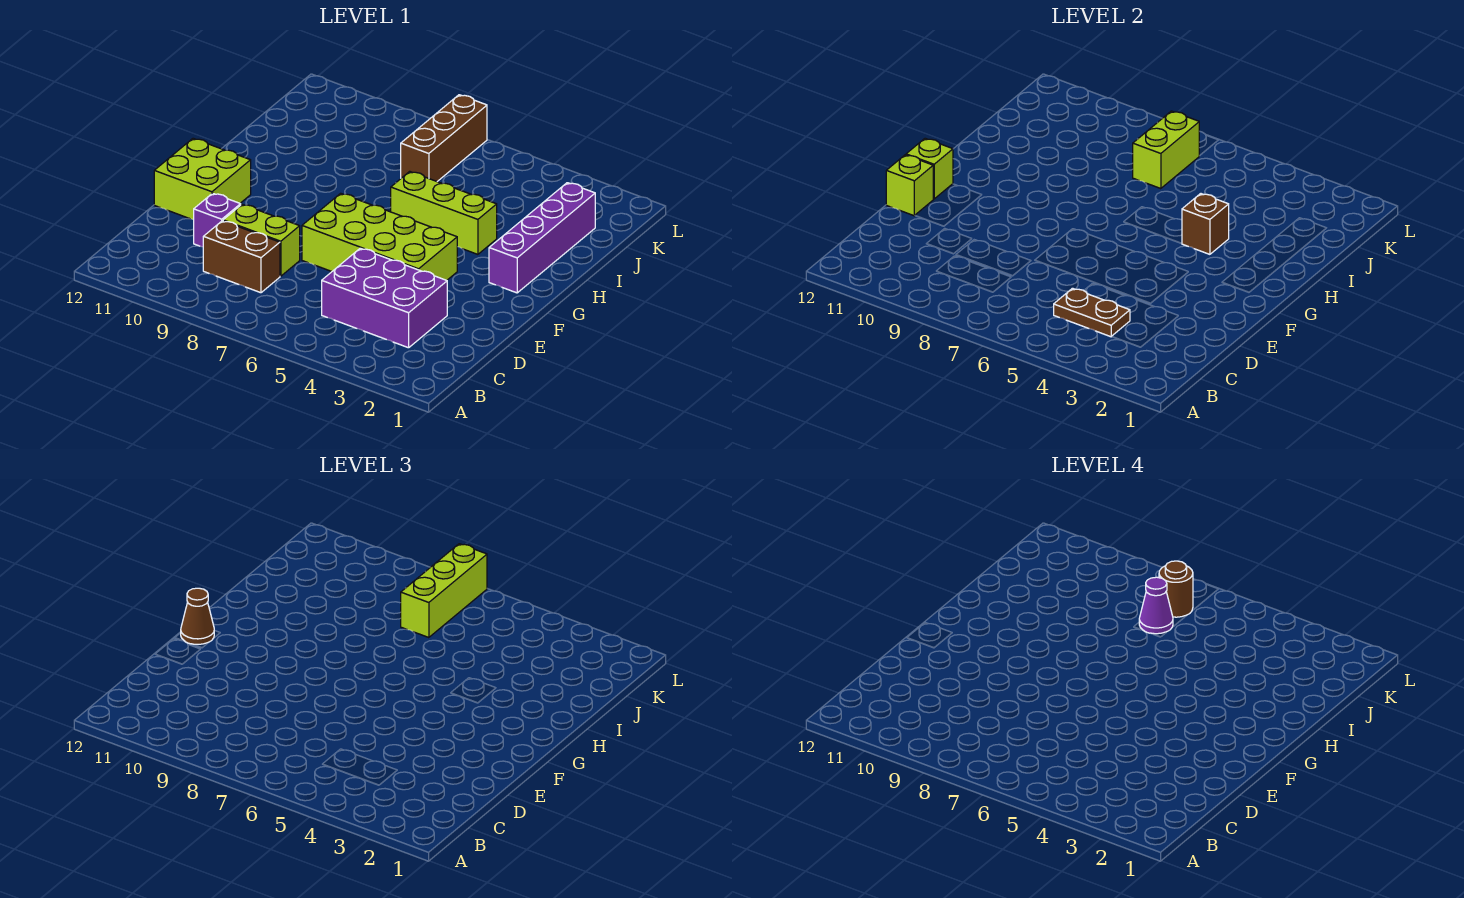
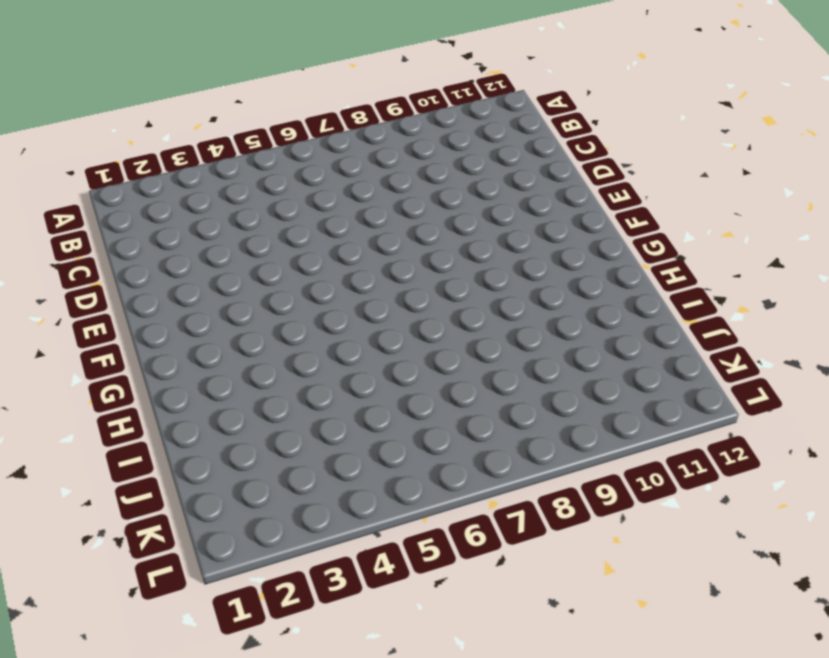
none -> purple brick C3:D5 level 1
none -> brown brick C8:C9 level 1
none -> lime brick D8:D9 level 1

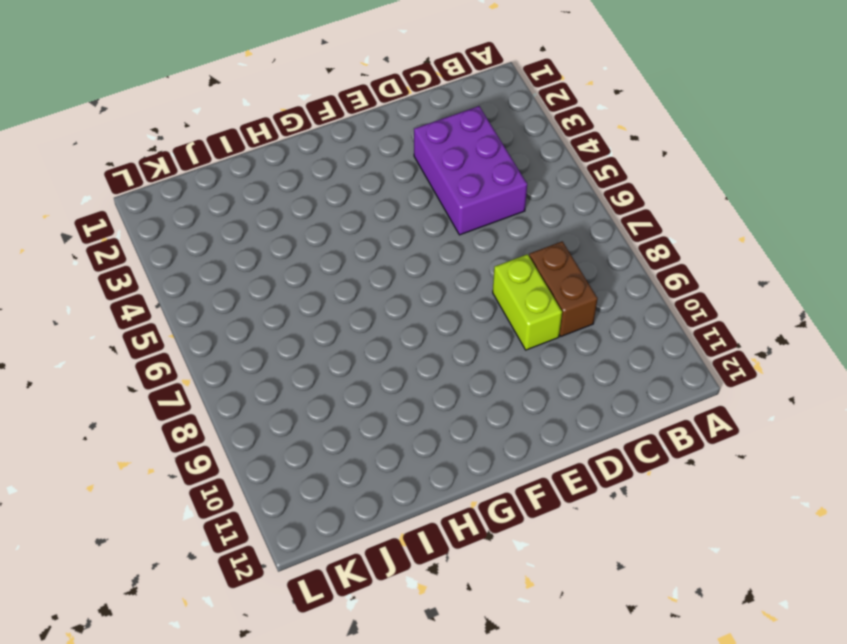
none -> purple brick D10 level 1
none -> lime brick E4:F7 level 1
none -> lime brick E11:F12 level 1

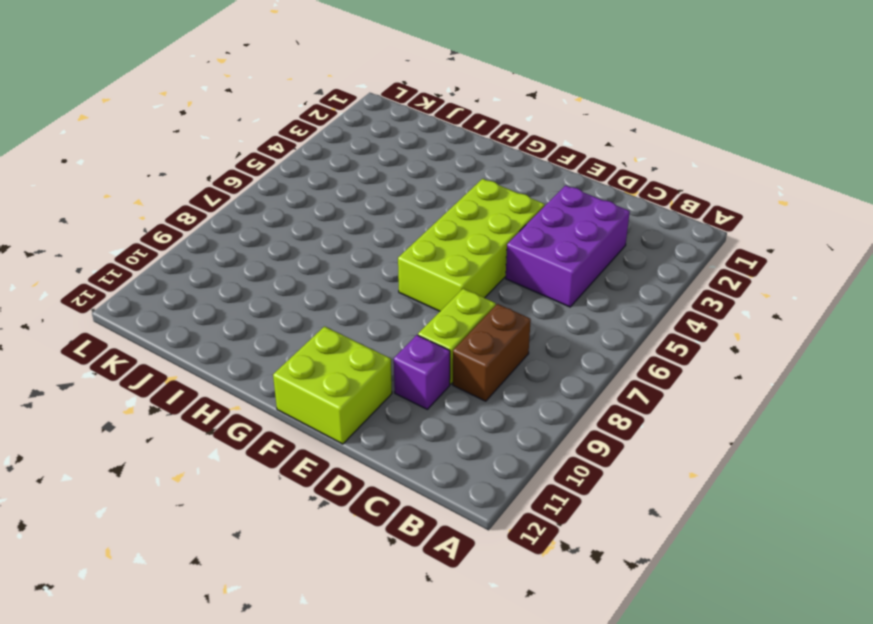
none -> purple brick G2:J2 level 1
none -> lime brick H4:H6 level 1
none -> brown brick J7:L7 level 1

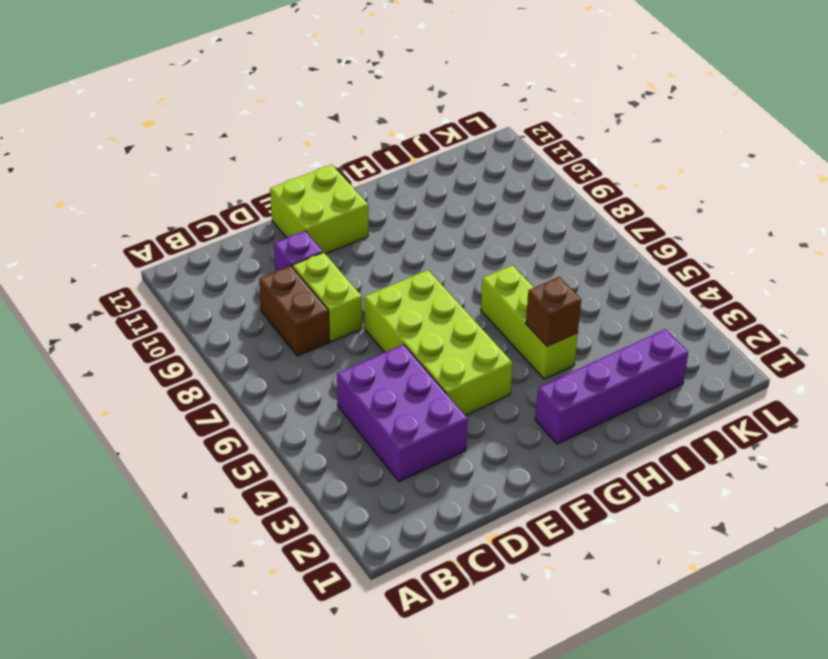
none -> brown brick J7:L7 level 1
none -> brown plate C4:C5 level 2
none -> lime brick E12 level 2

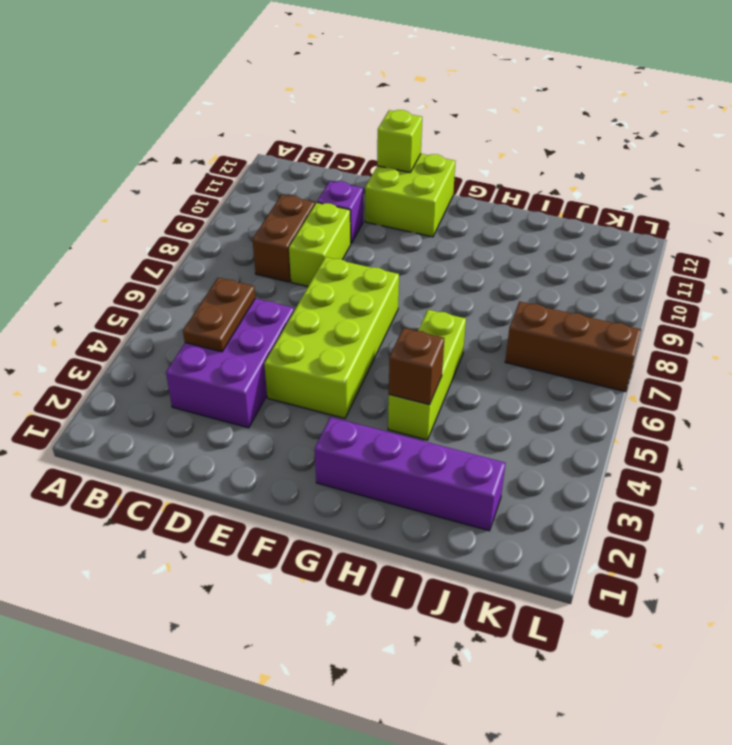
none -> lime brick F12 level 2
none -> lime brick J7:K7 level 2
none -> brown cone F12 level 3

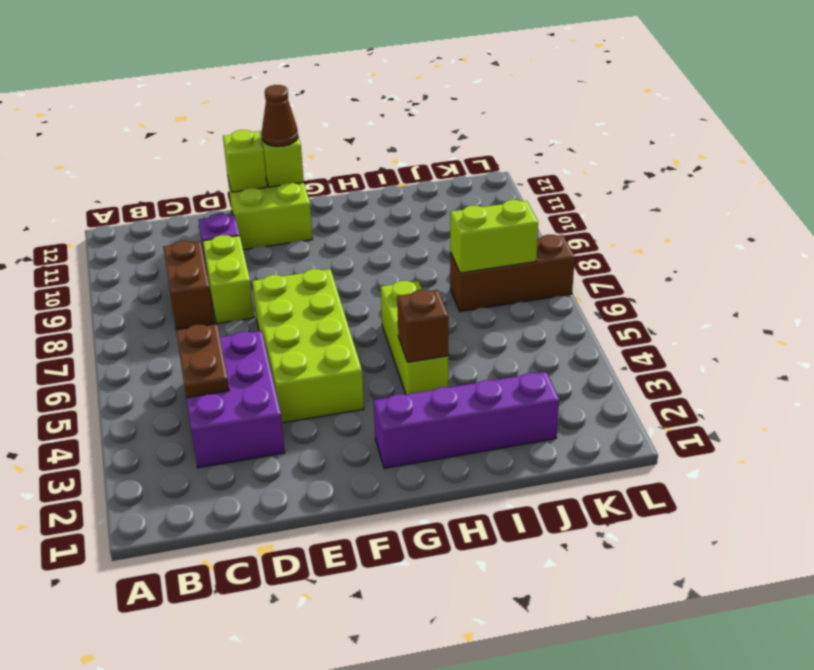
none -> lime brick J7:L7 level 3
none -> purple cone J7 level 4
none -> brown round brick K7 level 4

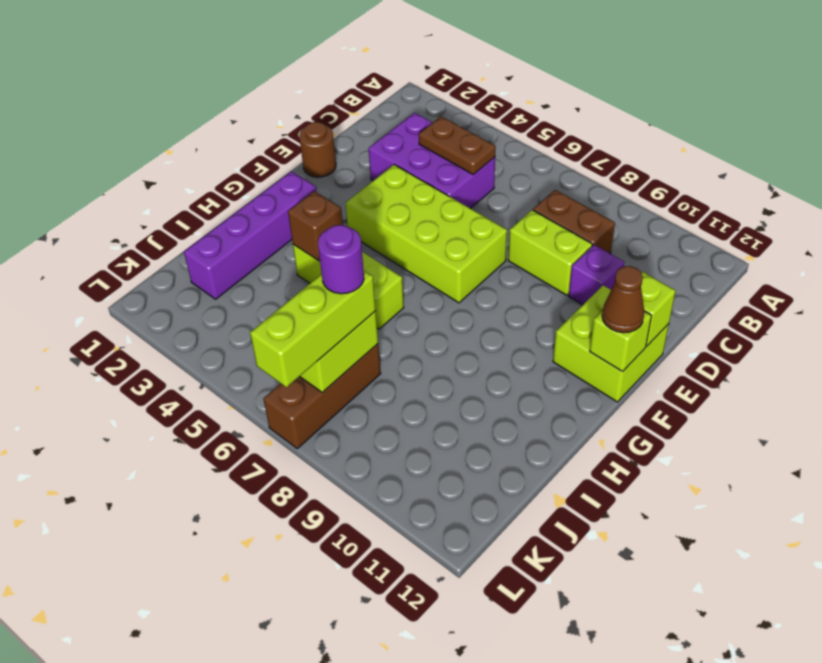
brown round brick E1 level 1 -> brown round brick K7 level 4
purple round brick J7 level 4 -> purple cone J7 level 4

